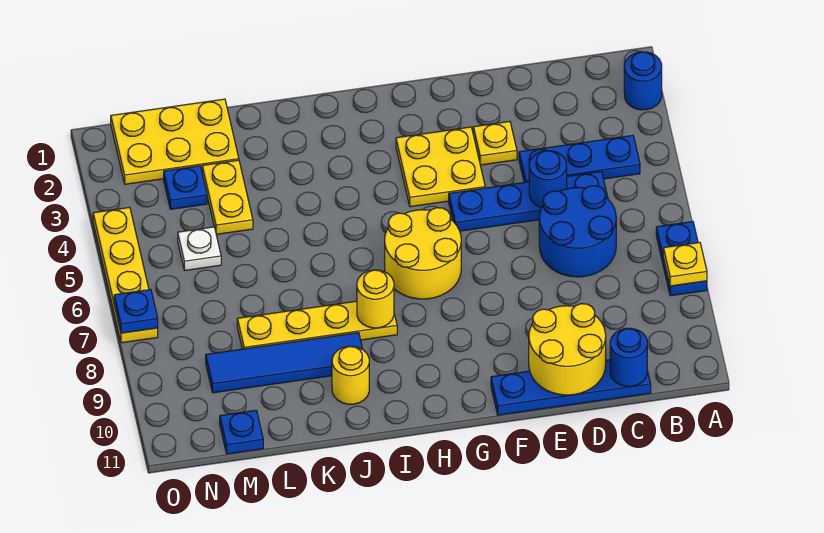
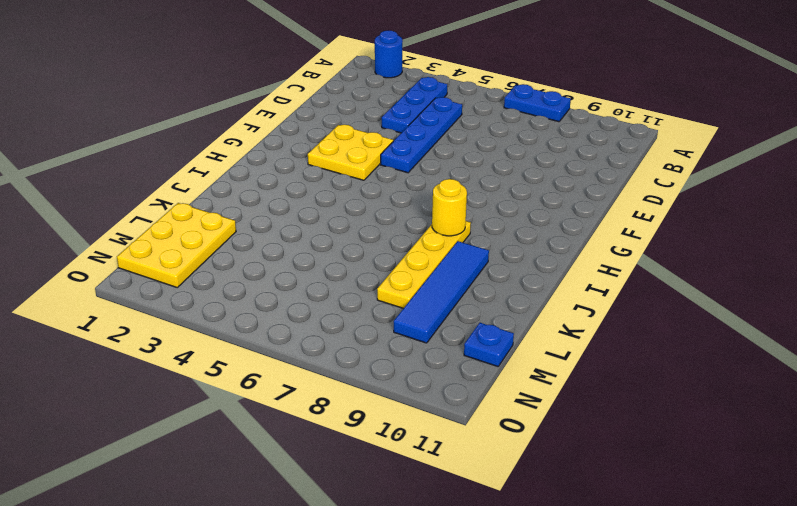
none -> blue round brick C6:D7 level 1
none -> blue plate C11:F11 level 1
none -> yellow plate E3 level 1

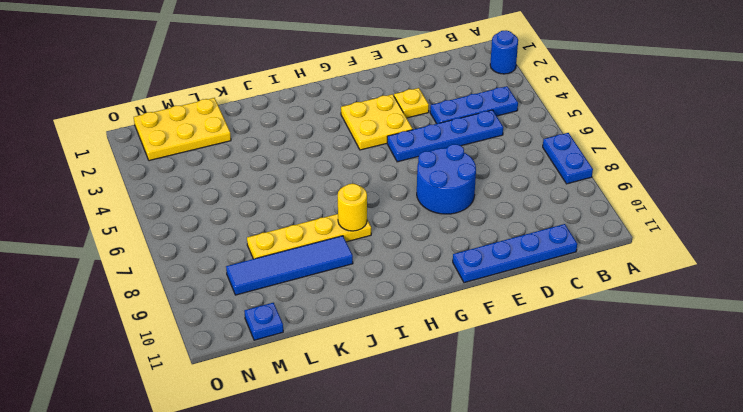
blue round brick E7:F8 level 1 -> blue round brick C6:D7 level 1
none -> yellow round brick G6:H7 level 1
none -> yellow round brick J10 level 1
none -> yellow plate L3:L4 level 1

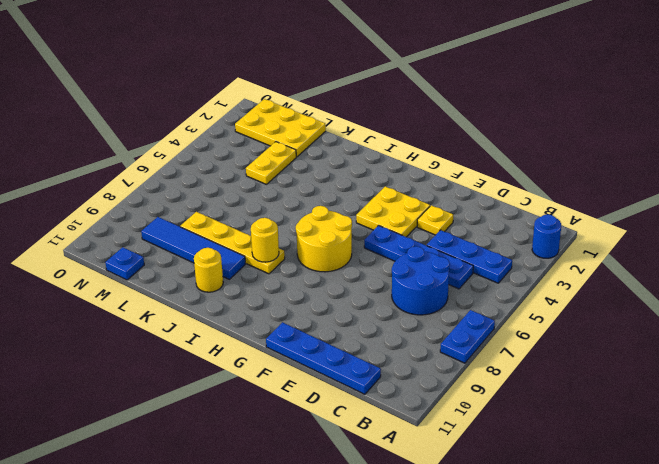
none -> blue plate M3 level 1
none -> white plate M5 level 1
none -> yellow plate O4:O7 level 1

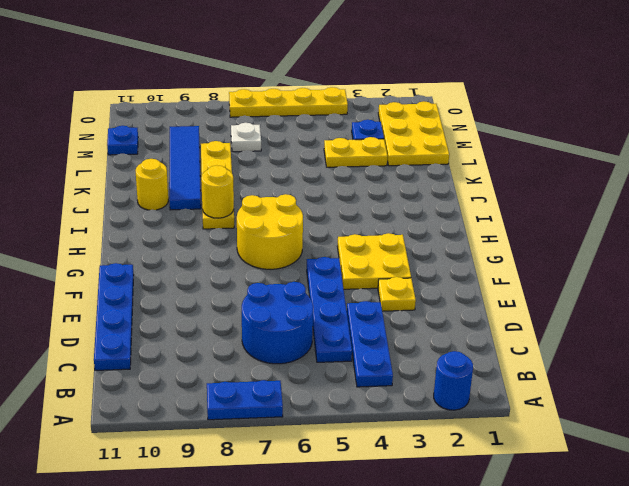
white plate M7 level 1 -> white plate M5 level 1
none -> yellow plate A8 level 2
none -> blue round brick C11 level 2
none -> blue round brick D5 level 2

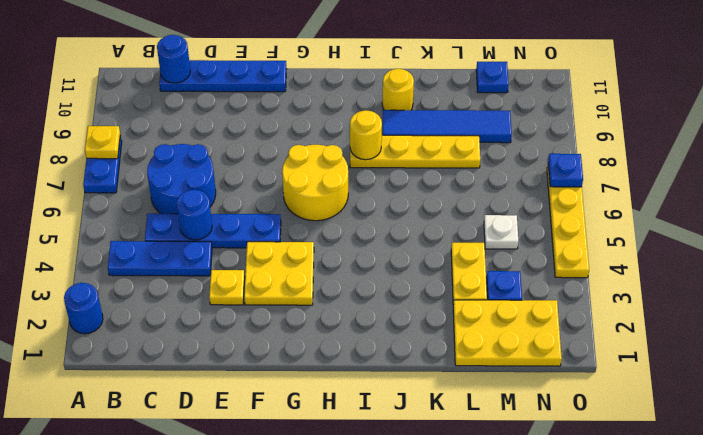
none -> yellow round brick D10:E11 level 2

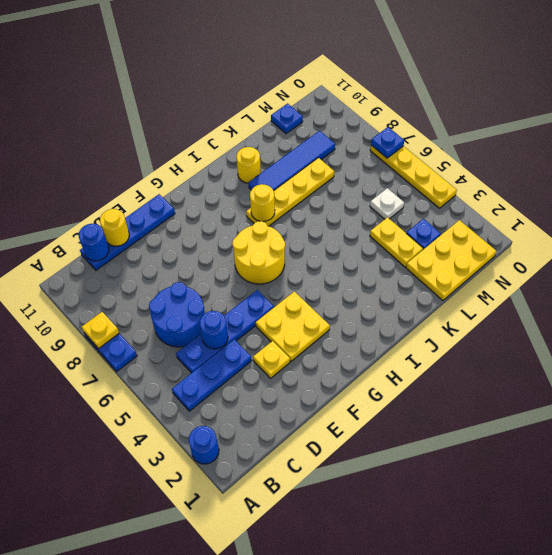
yellow round brick D11 level 2 -> yellow round brick D10:E11 level 2

